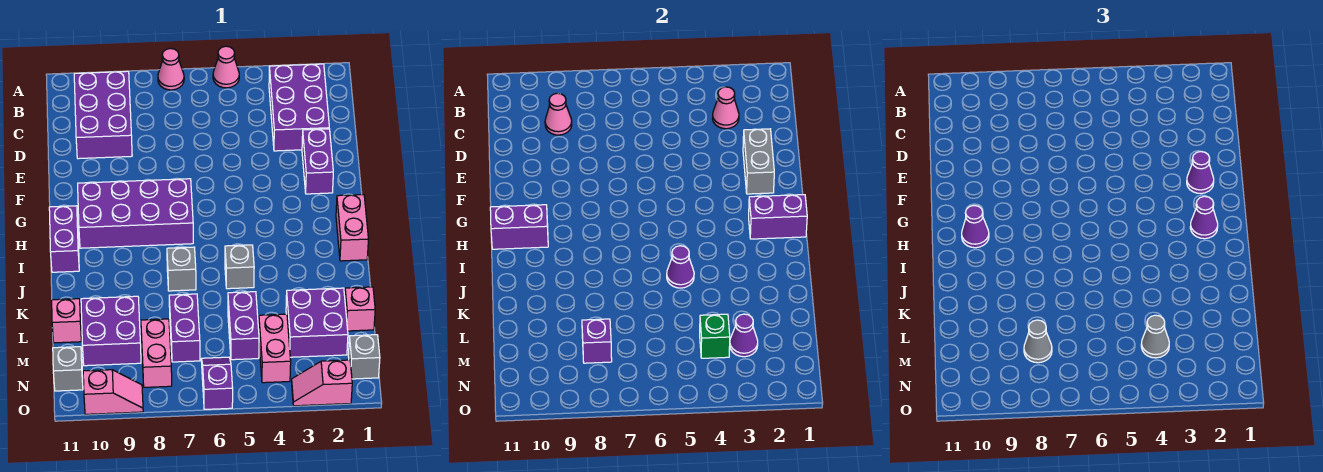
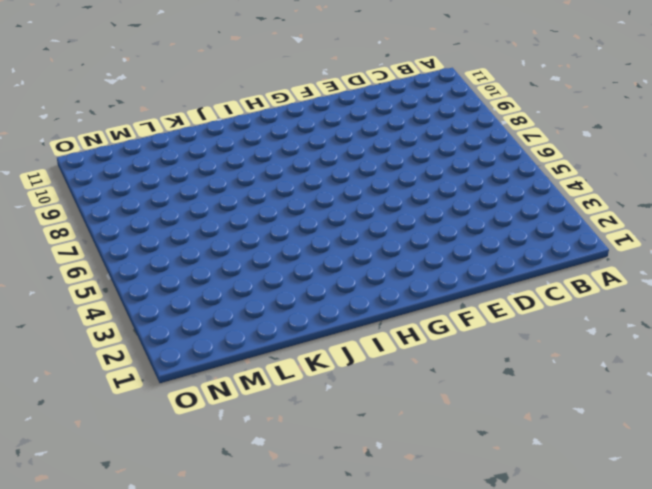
none -> pink cone A5 level 1
none -> pink cone A7 level 1
none -> purple brick B2:D3 level 1
none -> purple brick B9:D10 level 1

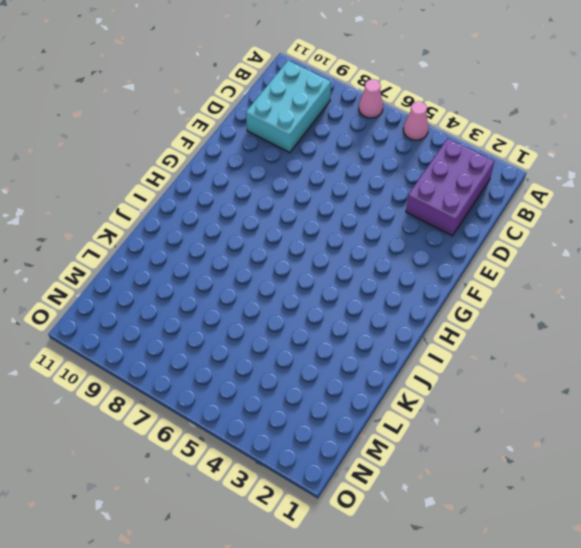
cyan brick B9:D10 level 1 -> purple brick B9:D10 level 1
none -> purple brick E2:F2 level 1
none -> purple brick G7:H10 level 1
none -> pink brick H1:I1 level 1
none -> purple brick H11:I11 level 1

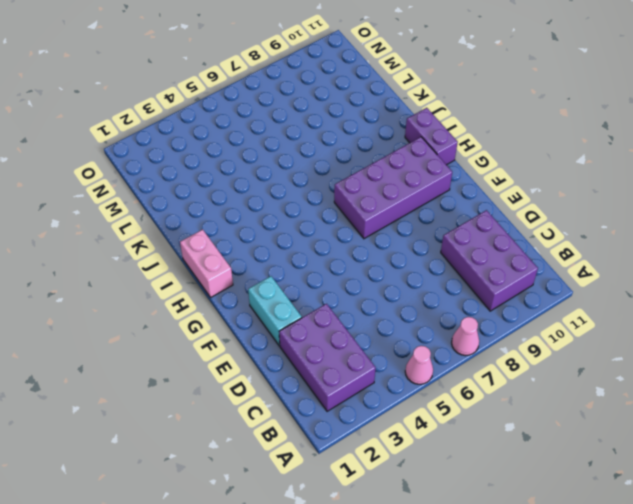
cyan brick E2:F2 level 1 -> purple brick E2:F2 level 1
none -> grey brick J5 level 1
none -> grey brick J7 level 1
none -> pink brick L1 level 1
none -> purple brick L2:M3 level 1

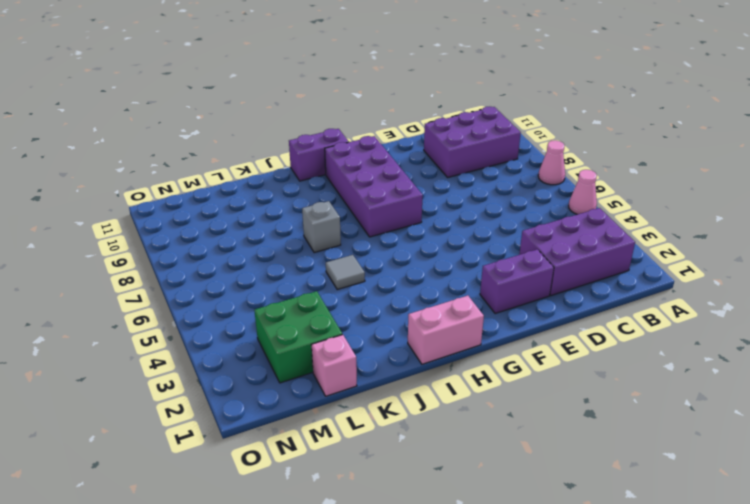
grey tile J5 level 1 -> grey brick J5 level 1
green brick L2:M3 level 1 -> purple brick L2:M3 level 1
none -> purple brick L5:M5 level 1
none -> purple brick L7:M7 level 1
none -> purple brick L9:M10 level 1
none -> pink brick L11 level 1

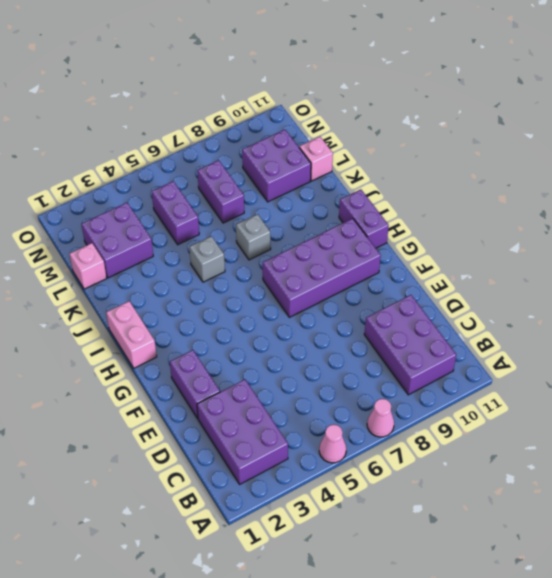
none -> pink brick M4:N4 level 1
none -> pink brick M8:N8 level 1
none -> grey brick N1 level 1
none -> purple slope N6:O6 level 1 top O

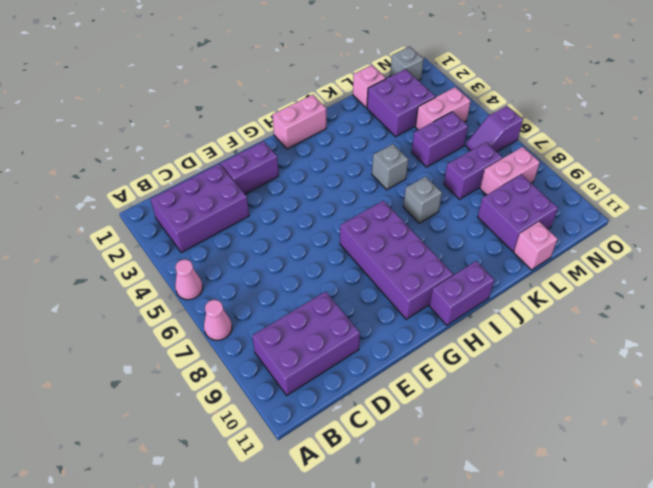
none -> grey brick N11 level 1
none -> pink slope O2:O3 level 1 top 2
none -> pink slope O9:O10 level 1 top 10
none -> pink cone C3 level 2

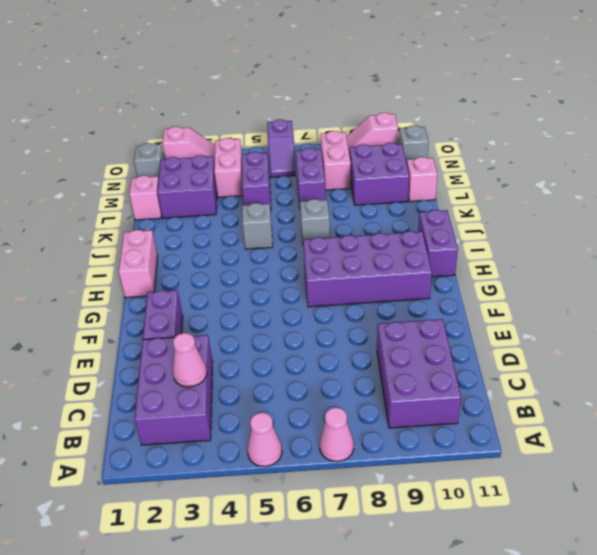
none -> pink cone C9 level 2
none -> grey brick E2:F2 level 2
none -> purple brick H1:H2 level 2
none -> purple brick H10:H11 level 2

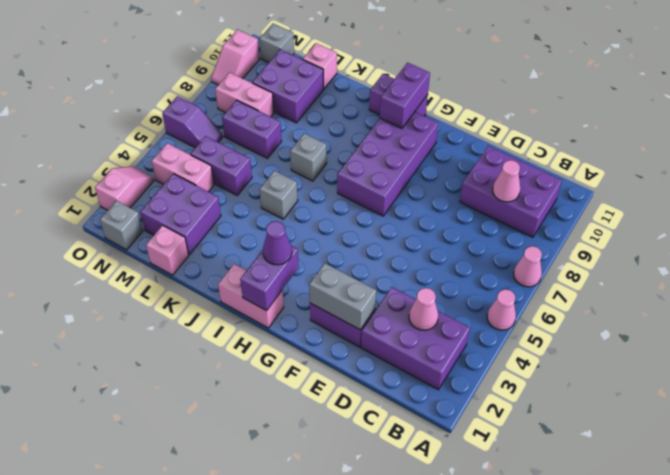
none -> purple cone J5 level 2
none -> purple cone M3 level 2
none -> green brick M4 level 2
none -> purple brick M8 level 2

